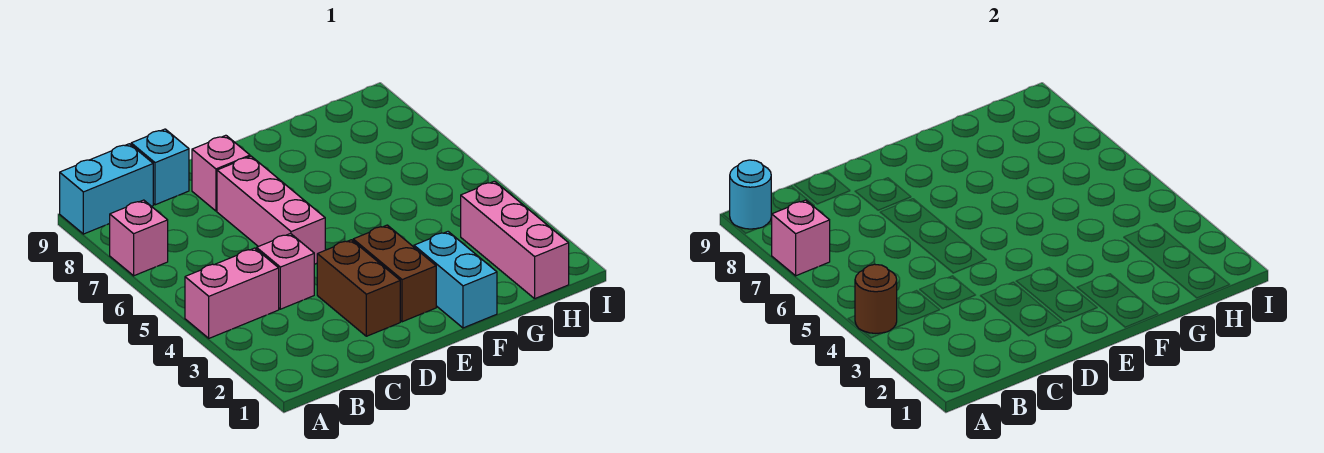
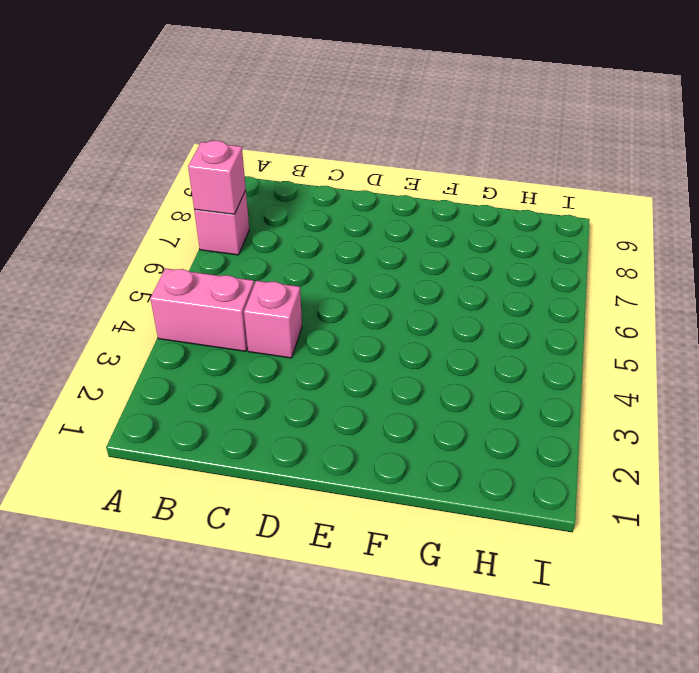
none -> cyan brick A9:B9 level 1
none -> cyan brick C9 level 1
none -> brown brick D2:D3 level 1

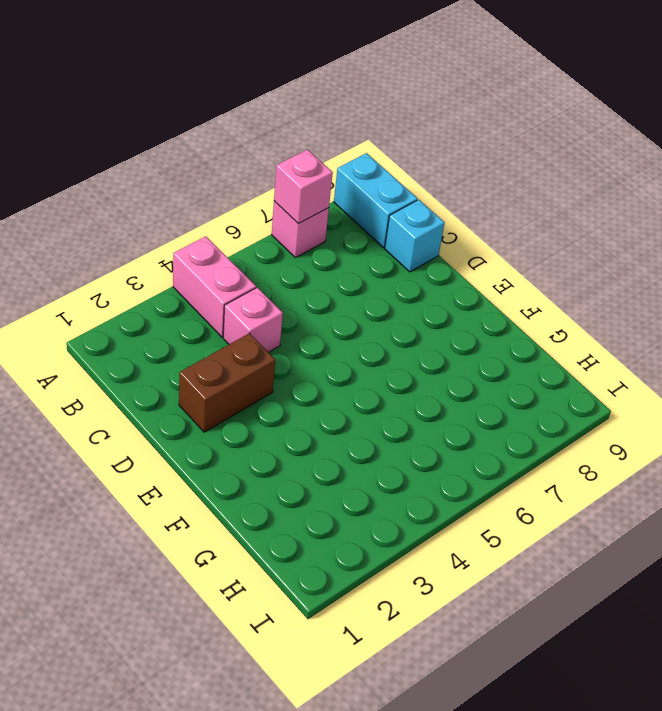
none -> pink brick D5:D7 level 1
none -> pink brick D8 level 1
none -> brown brick E2:E3 level 1

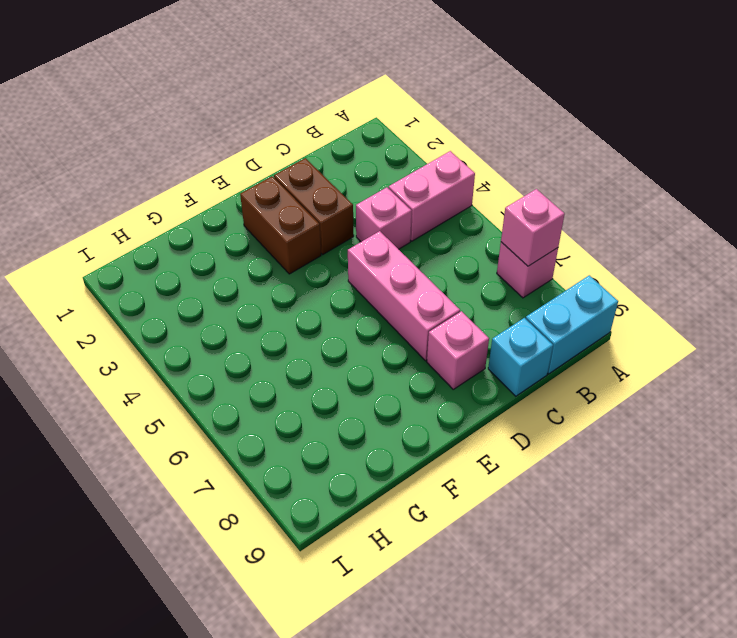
none -> cyan brick F1:F2 level 1
none -> pink brick H1:H3 level 1
none -> brown round brick A4 level 2

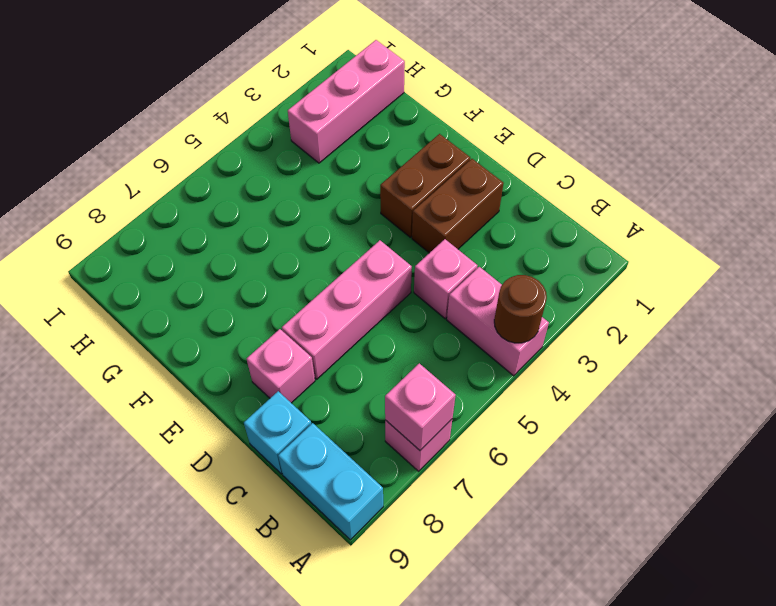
none -> cyan brick F1:F2 level 1
none -> cyan round brick A9 level 2

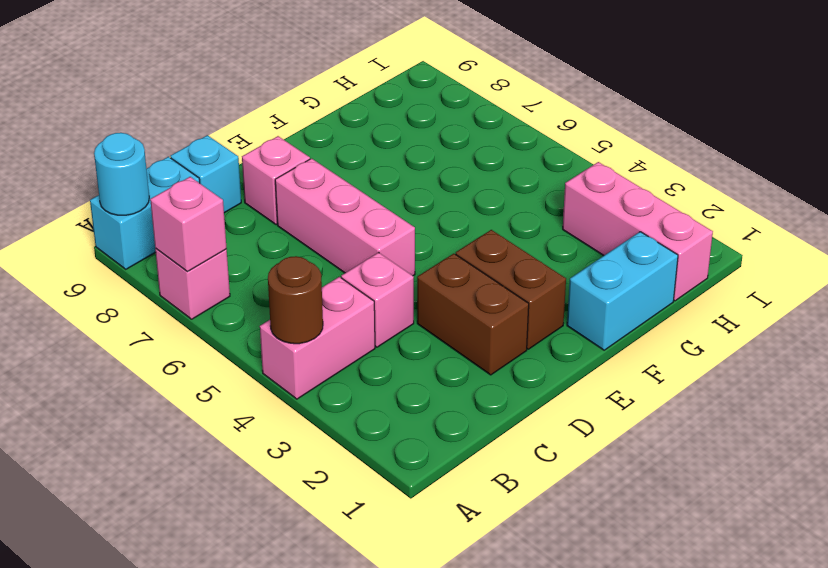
cyan brick F1:G1 level 1 -> cyan brick F1:F2 level 1

